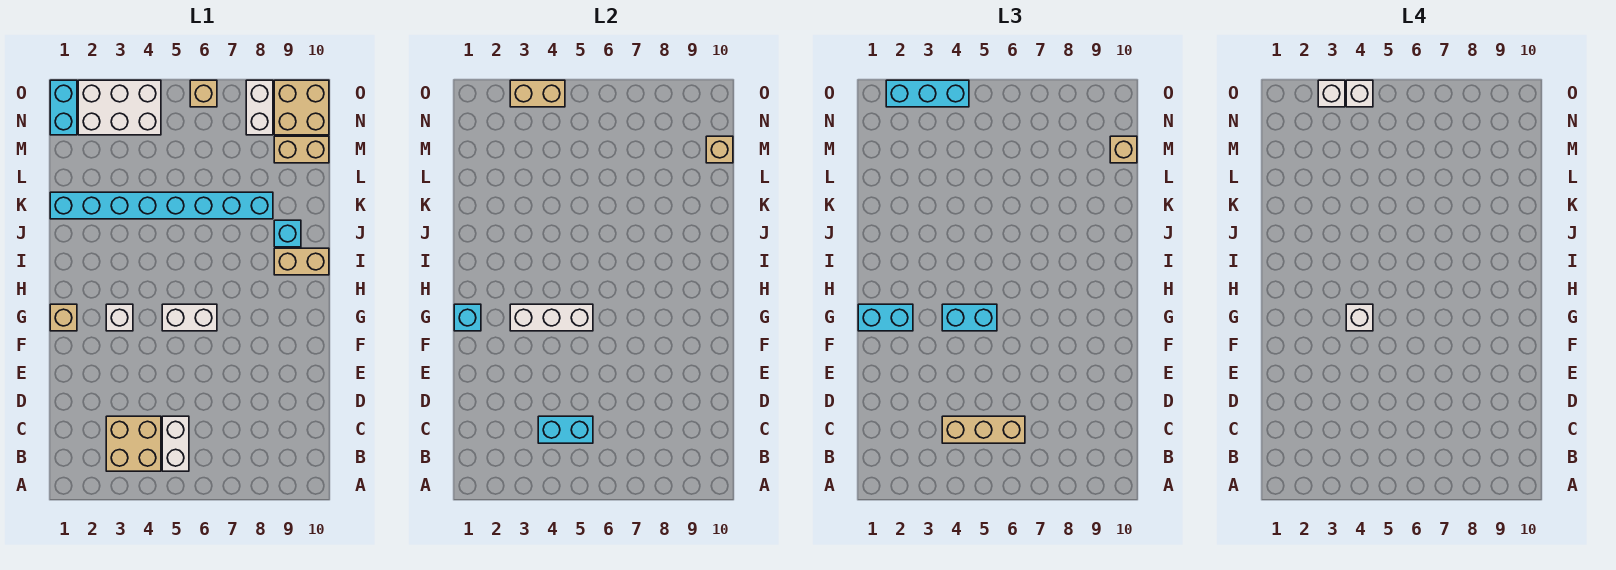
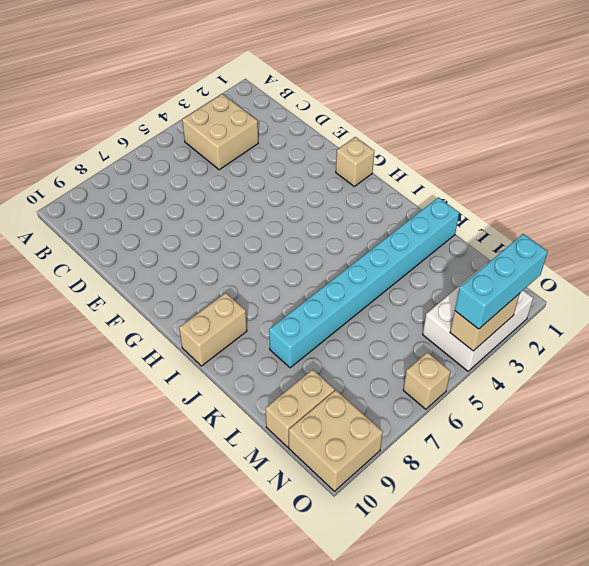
none -> white brick B5:C5 level 1
none -> white brick G3 level 1
none -> white brick G5:G6 level 1

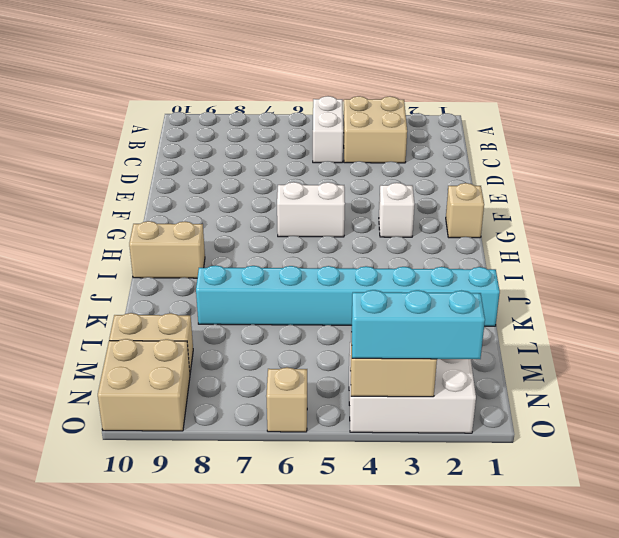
none -> cyan brick J9 level 1
none -> cyan brick N1:O1 level 1
none -> white brick N8:O8 level 1

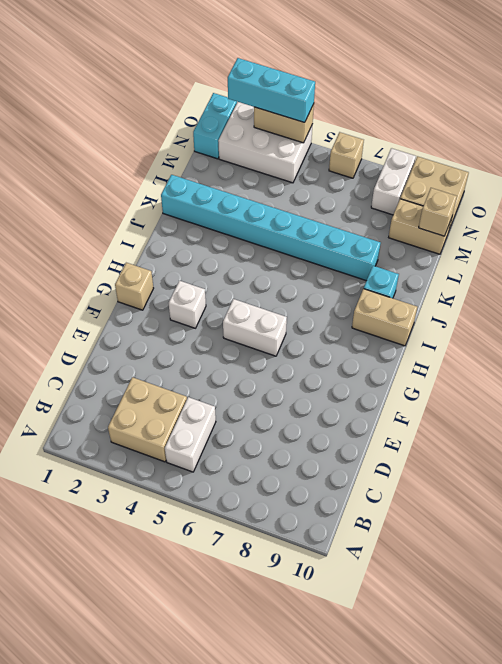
none -> cyan brick C4:C5 level 2
none -> cyan brick G1 level 2
none -> white brick G3:G5 level 2

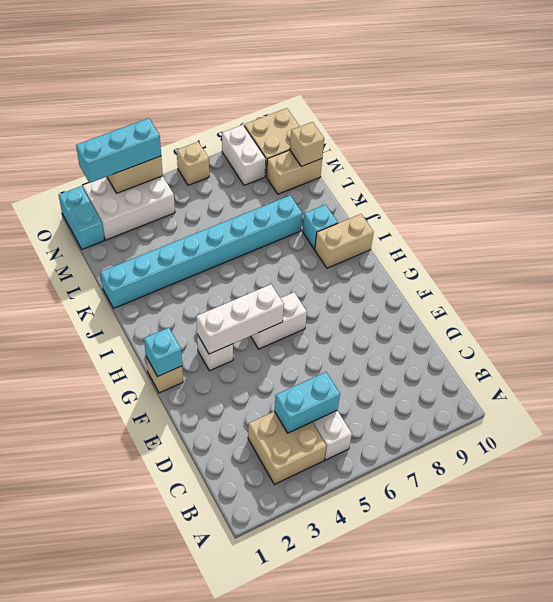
none -> tan brick C4:C6 level 3
none -> cyan brick G1:G2 level 3
none -> cyan brick G4:G5 level 3

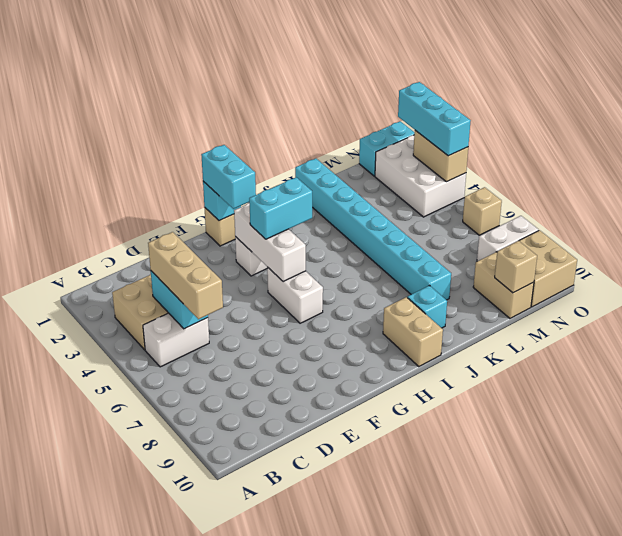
cyan brick G4:H4 level 3 -> cyan brick G4:G5 level 3
none -> tan brick M10 level 3
none -> white brick G4 level 4
none -> white brick O3 level 4

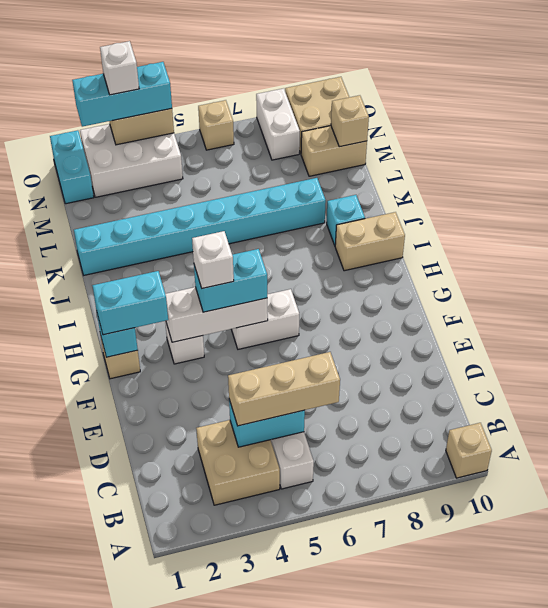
tan brick A10 level 1 -> tan brick M10 level 3
none -> white brick O4 level 4

